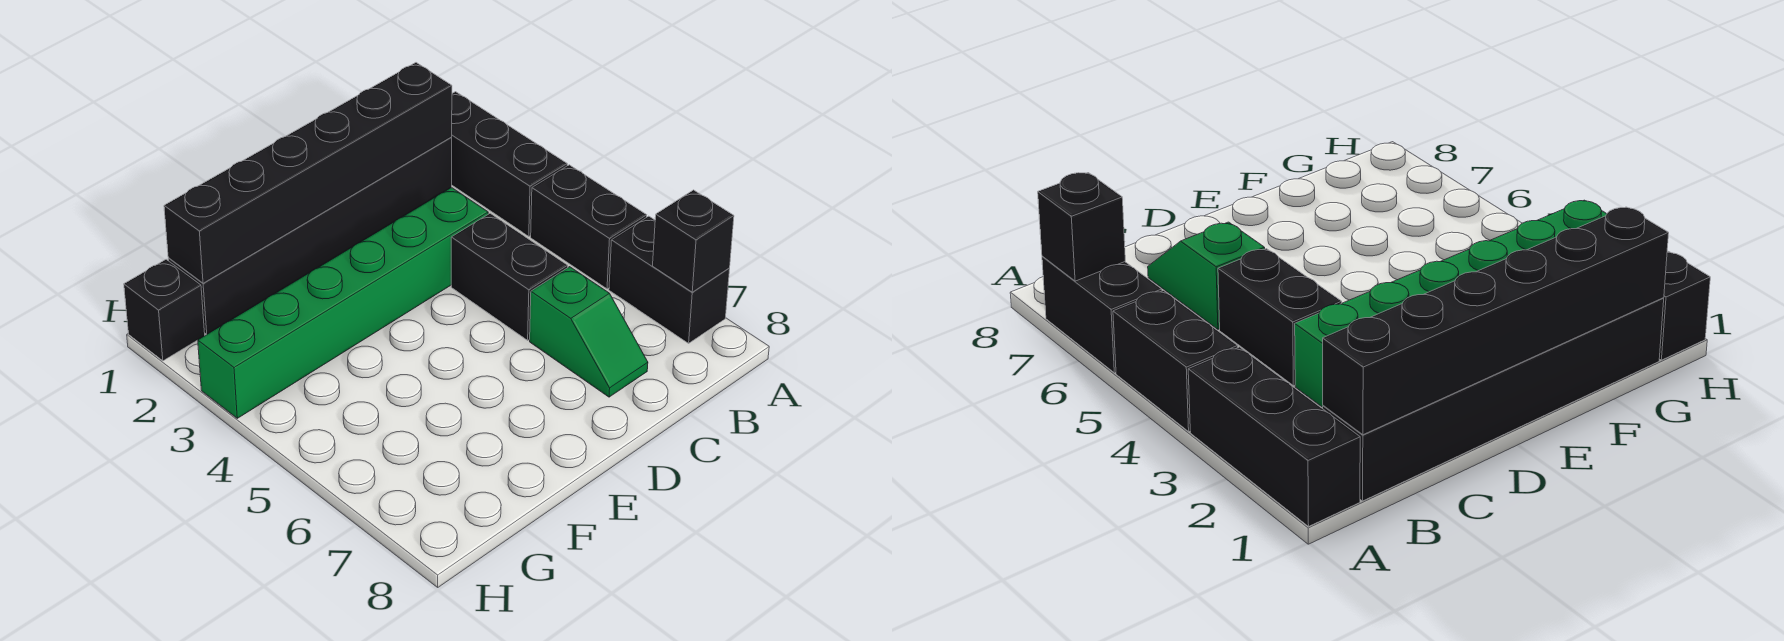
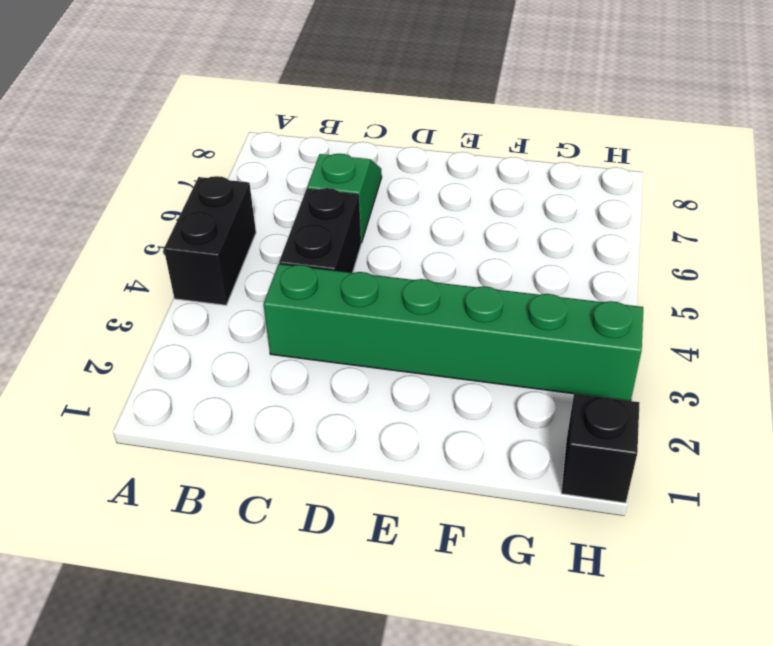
none -> black brick A1:A3 level 1
none -> black brick A6:A7 level 1

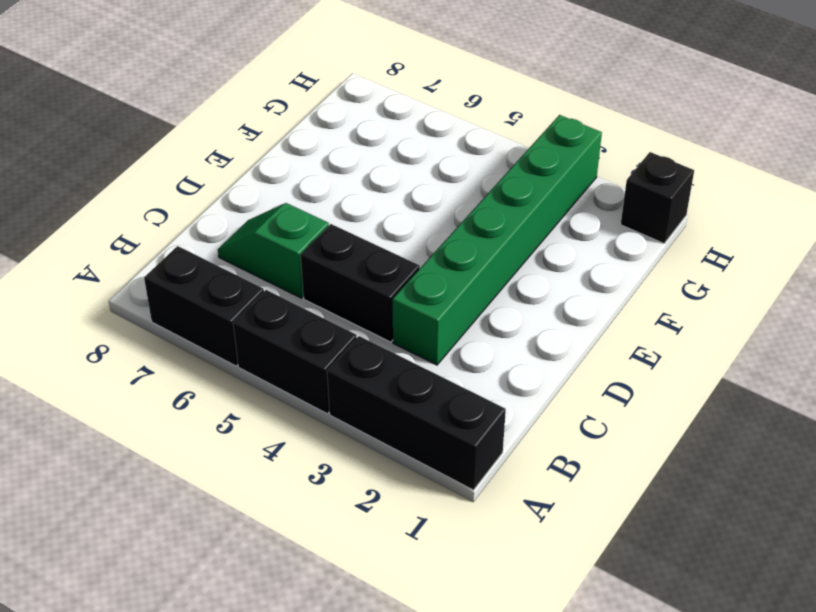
none -> black brick B1:G1 level 1
none -> black brick A7 level 2

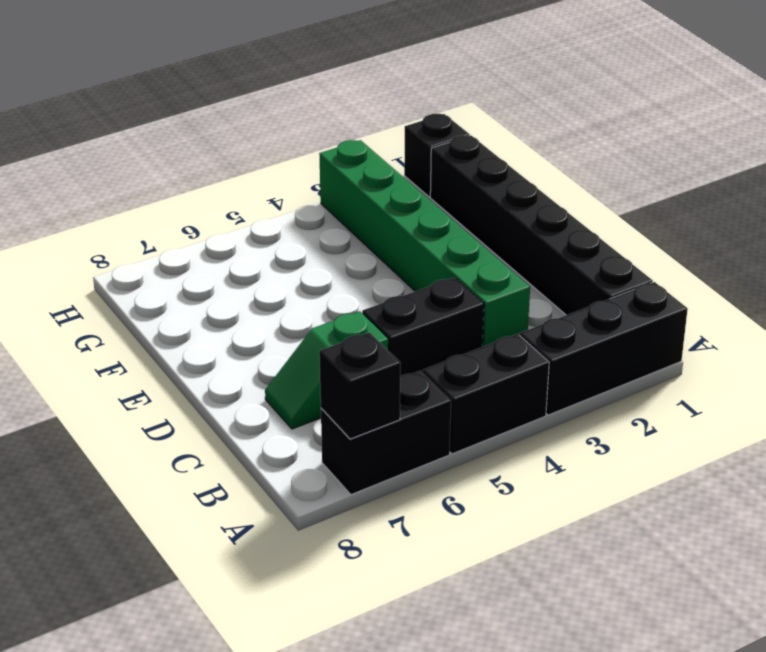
none -> black brick B1:G1 level 2

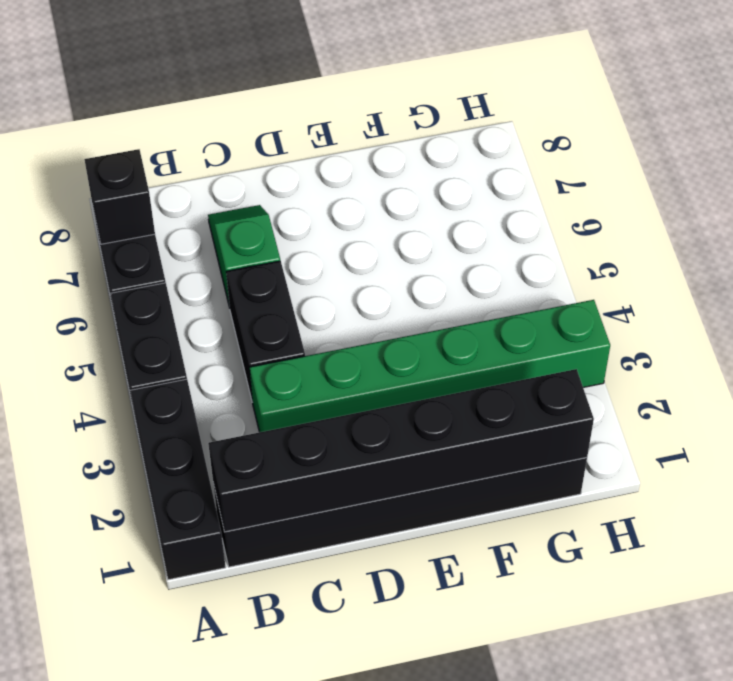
none -> black brick H1 level 1

